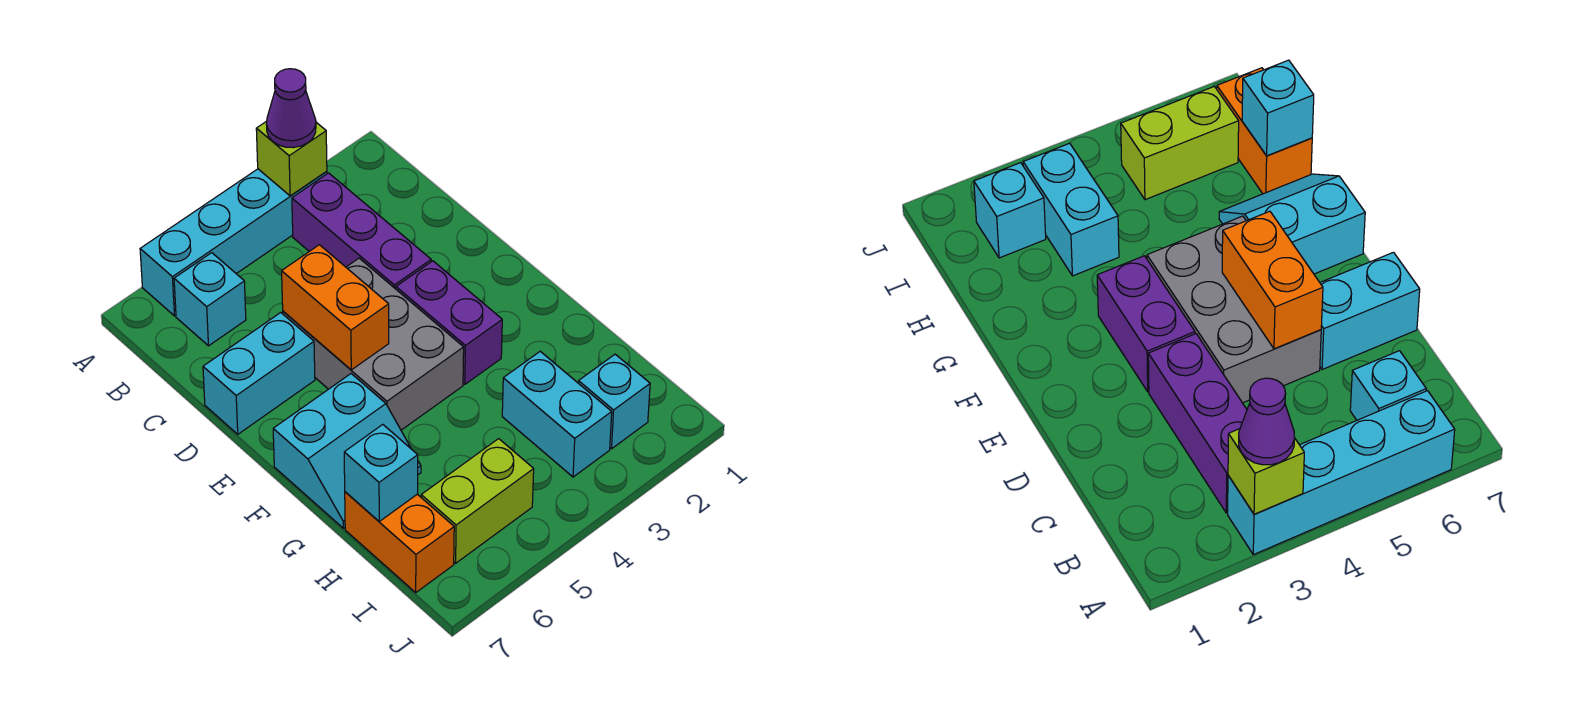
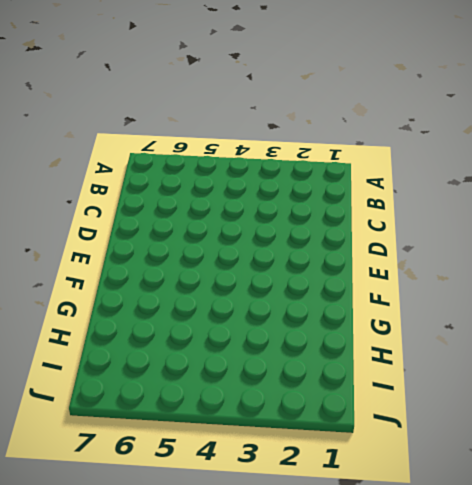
none -> cyan brick A3:A6 level 1
none -> purple brick B3:D3 level 1
none -> cyan brick B6 level 1

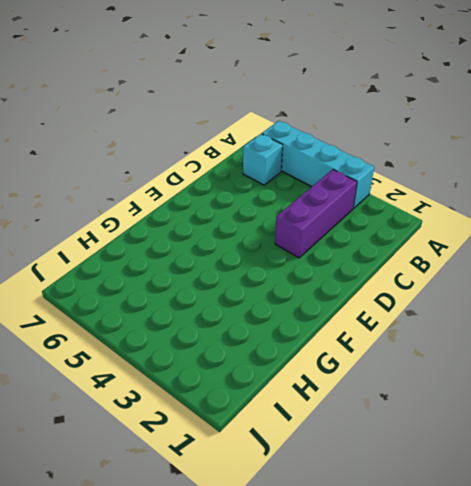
none -> grey brick D4:F5 level 1
none -> cyan brick D6:D7 level 1
none -> purple brick E3:F3 level 1

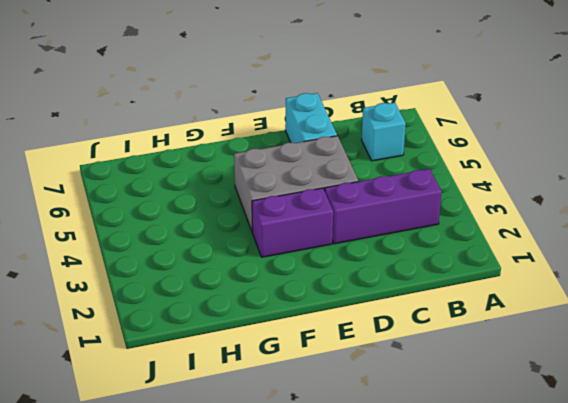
none -> cyan brick A3:A6 level 1
none -> cyan slope F6:G7 level 1 top F
none -> cyan brick H3:I3 level 1

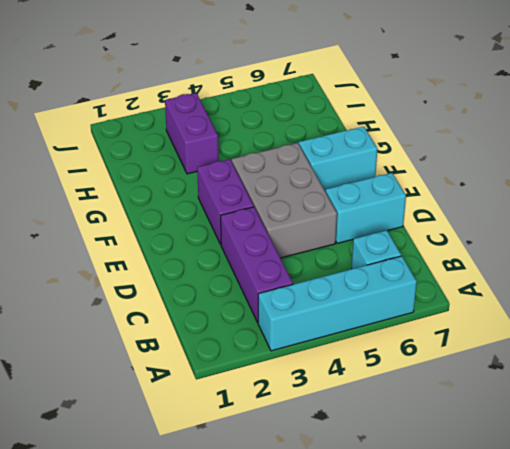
purple brick H3:I3 level 1 -> cyan brick H3:I3 level 1
none -> orange brick H7:I7 level 1
none -> cyan brick I2 level 1
none -> lime brick I5:I6 level 1

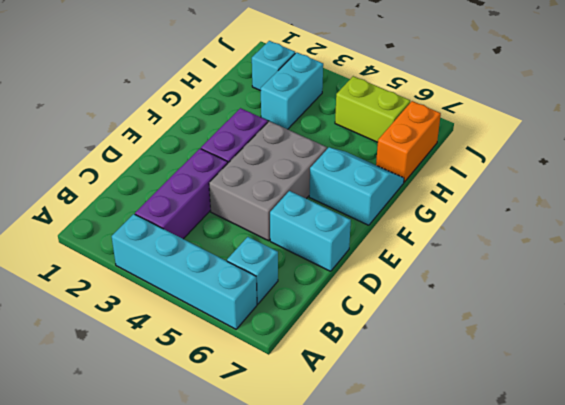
none -> lime brick A3 level 2
none -> orange brick D5:E5 level 2
none -> cyan brick H7 level 2

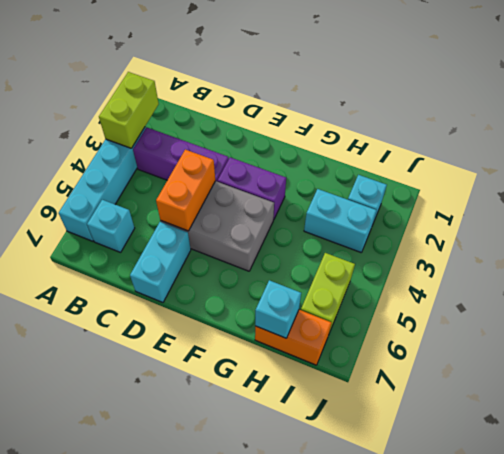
lime brick A2:A3 level 2 -> lime brick A3 level 2
orange brick D4:D5 level 2 -> orange brick D5:E5 level 2
none -> cyan slope F6:G7 level 1 top F
none -> purple cone A3 level 3

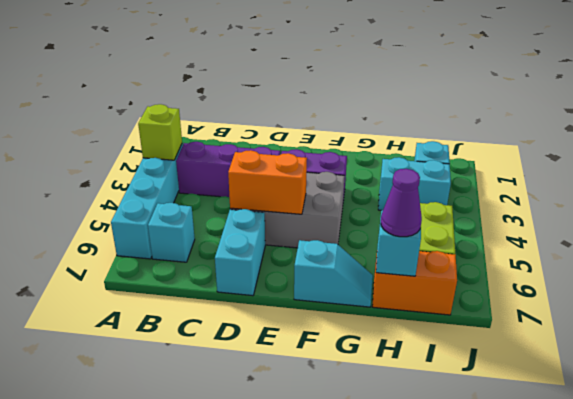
cyan slope F7:G7 level 1 top F -> cyan slope F6:G7 level 1 top F
purple cone H7 level 3 -> purple cone A3 level 3

